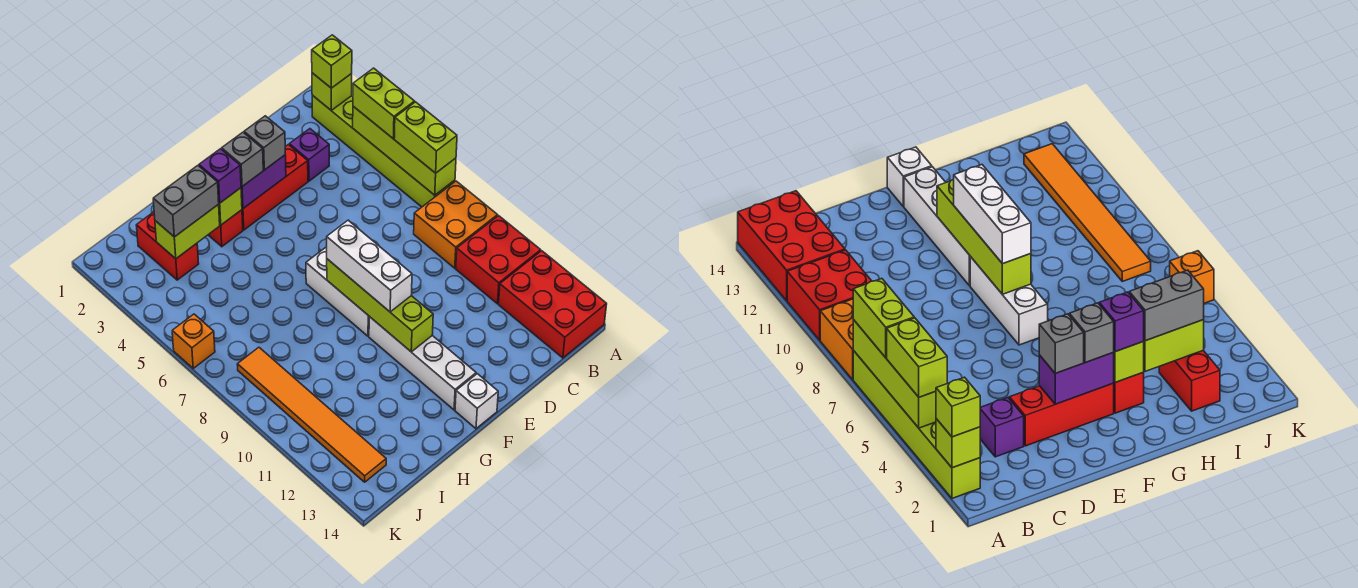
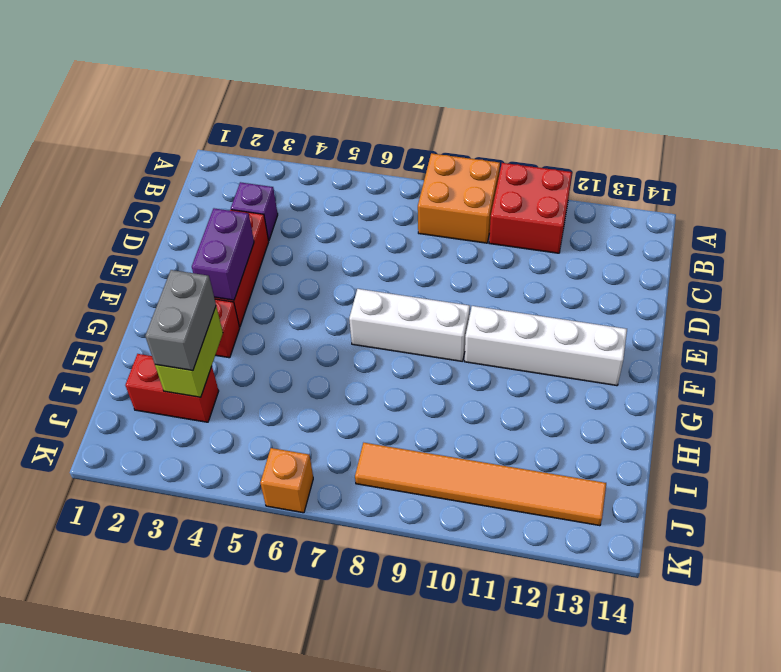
none -> lime brick A2:A7 level 1
none -> red brick A12:B14 level 1
none -> white brick F14 level 1

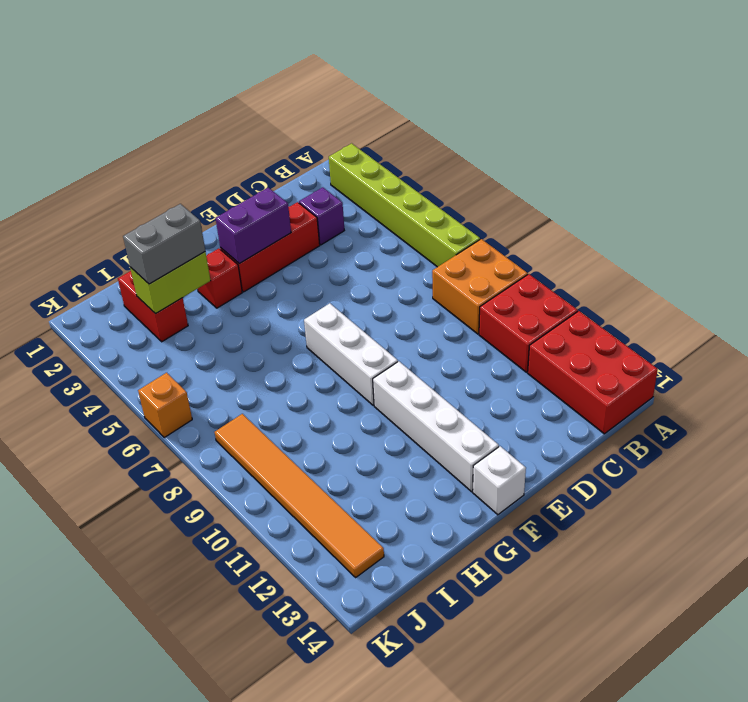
none -> lime brick A2 level 2
none -> lime brick A4:A7 level 2
none -> lime brick F8:F11 level 2

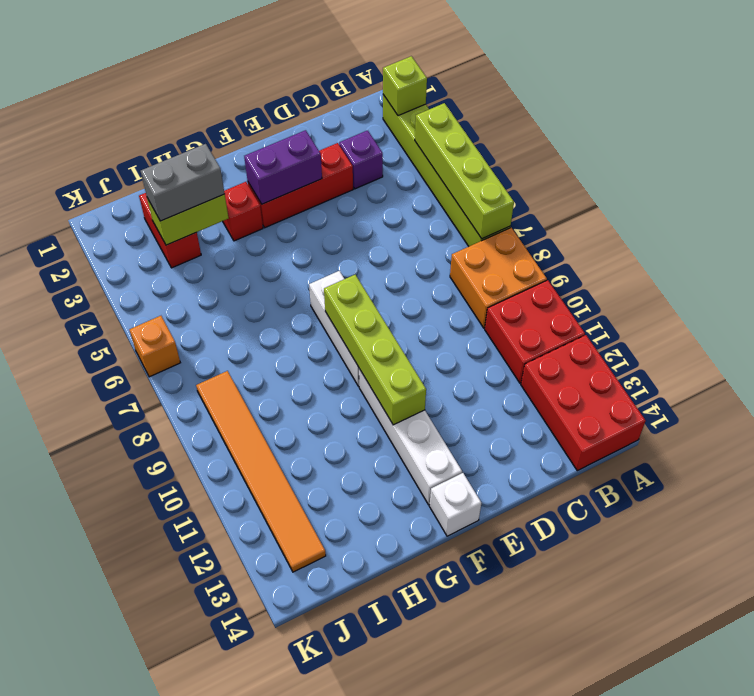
none -> lime brick G3 level 2
none -> lime brick A2 level 3
none -> lime brick A4:A5 level 3

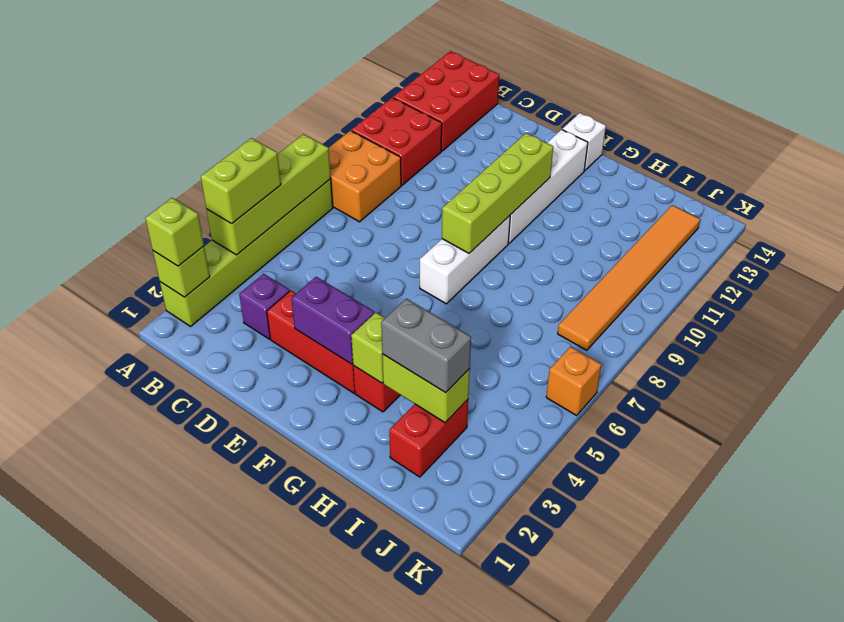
none -> lime brick A6:A7 level 3
none -> grey brick E3 level 3
none -> grey brick F3 level 3

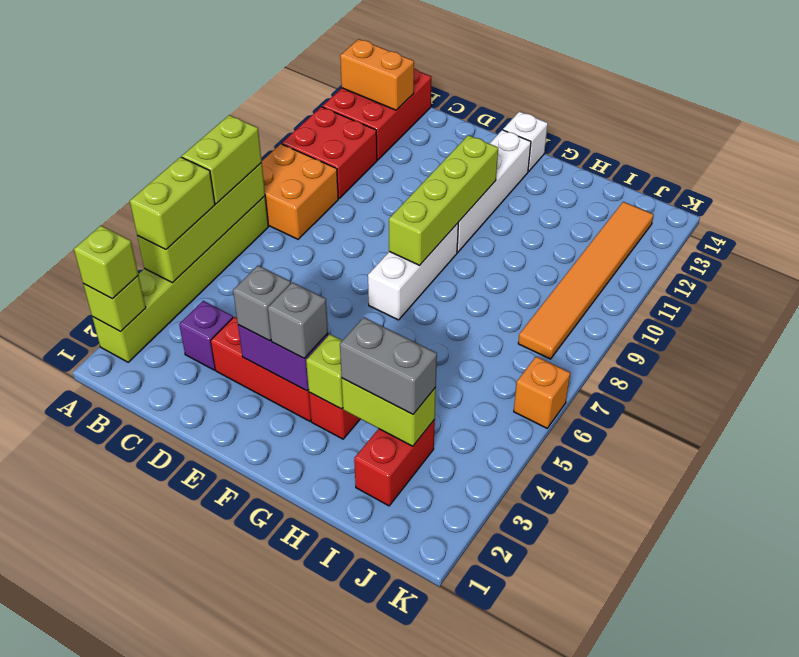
orange brick A13:B13 level 2 -> none
none -> white brick F8:F10 level 3
none -> purple brick G3 level 3

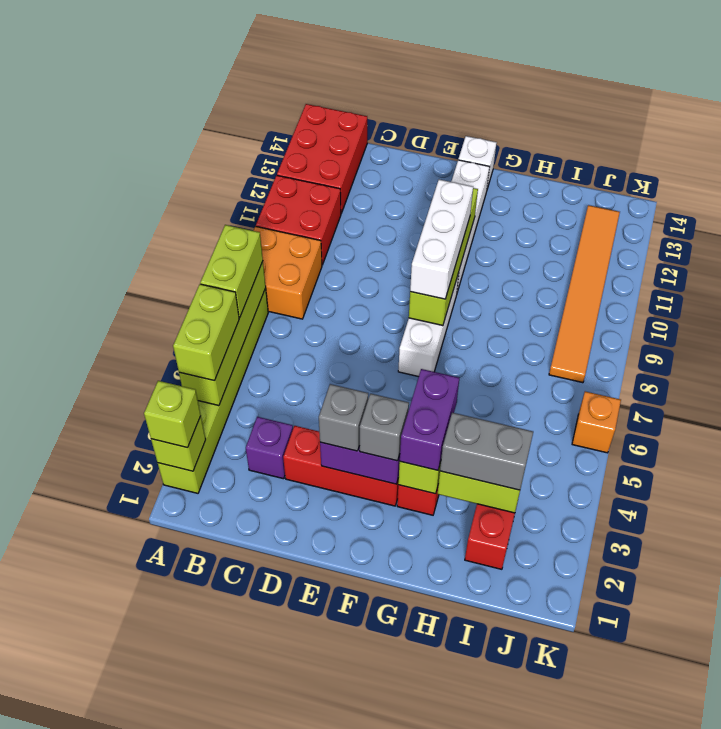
purple brick G3:G4 level 3 -> purple brick G3 level 3

